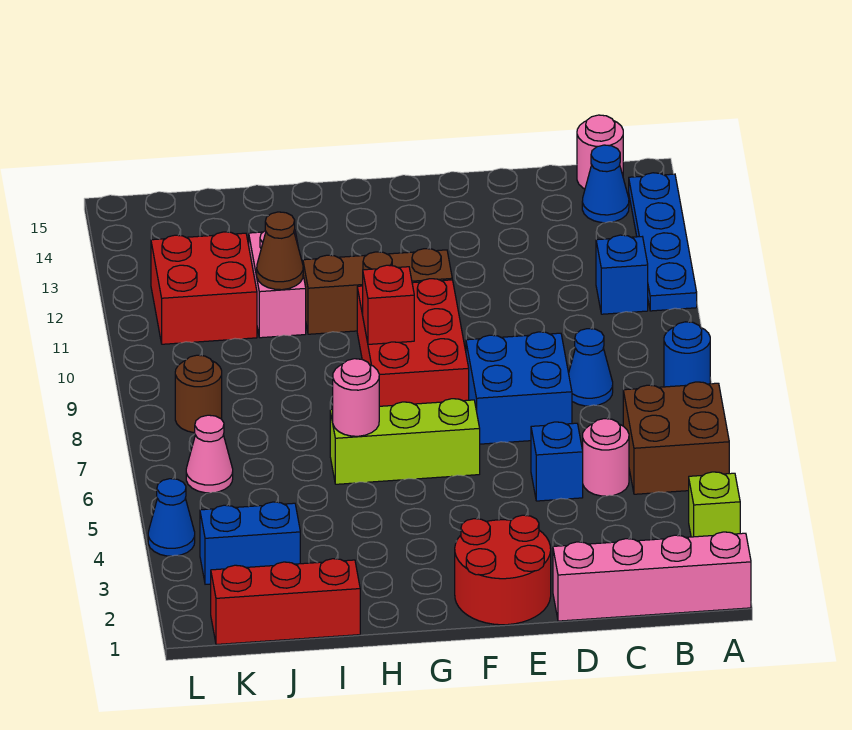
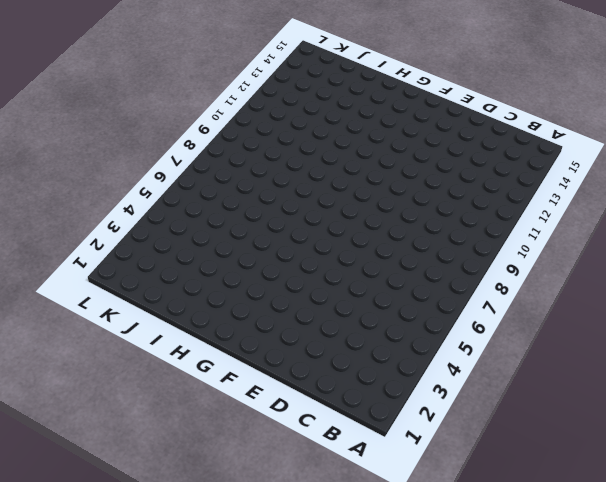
none -> pink brick A1:D1 level 1
none -> lime brick A3 level 1
none -> brown brick A5:B6 level 1

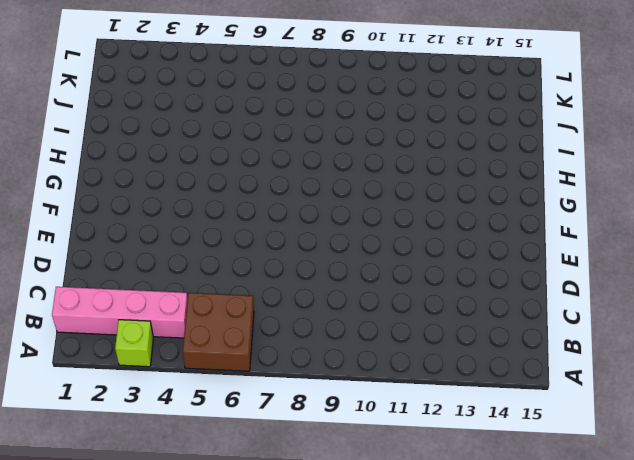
pink brick B1:B4 level 1 -> pink brick A1:D1 level 1
none -> blue round brick A8 level 1
none -> blue plate A11:A14 level 1
none -> blue brick B11 level 1

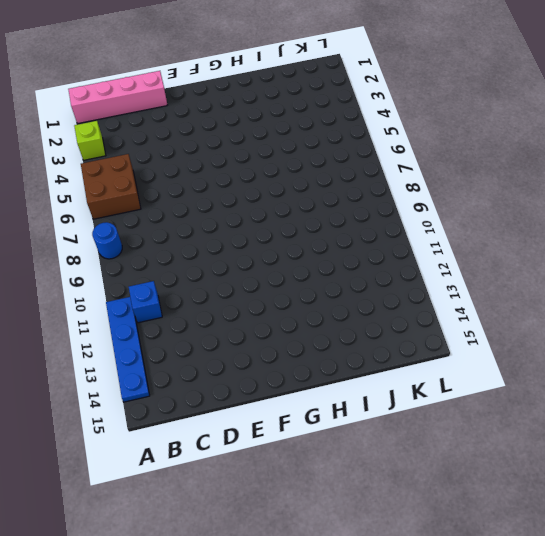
none -> blue cone B14 level 1
none -> pink round brick B15 level 1
none -> pink round brick C5 level 1

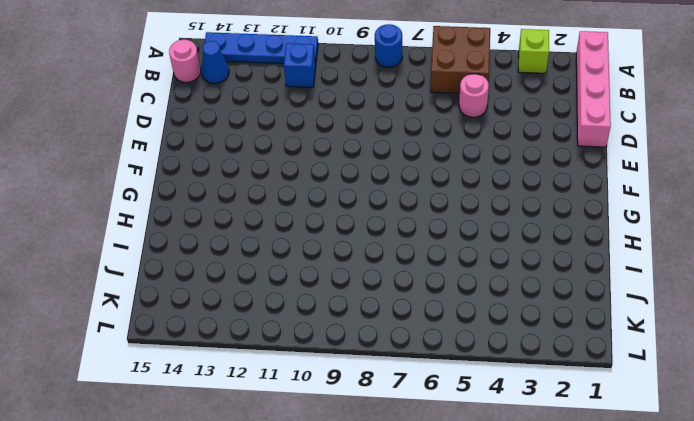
none -> blue cone C8 level 1
none -> blue brick D5 level 1
none -> blue brick D7:E8 level 1

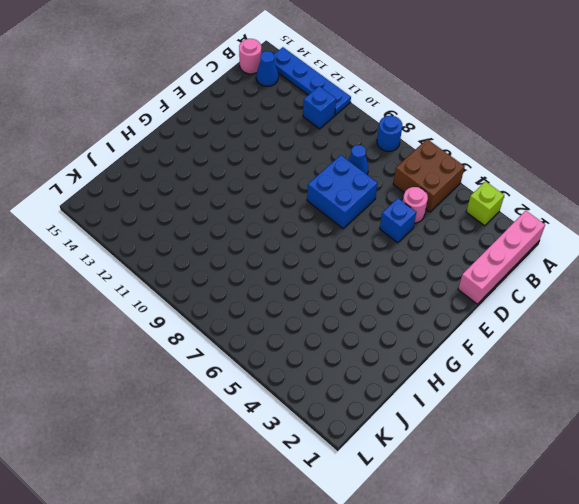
none -> red round brick E1:F2 level 1
none -> lime brick F6:H6 level 1
none -> red brick F8:G10 level 1

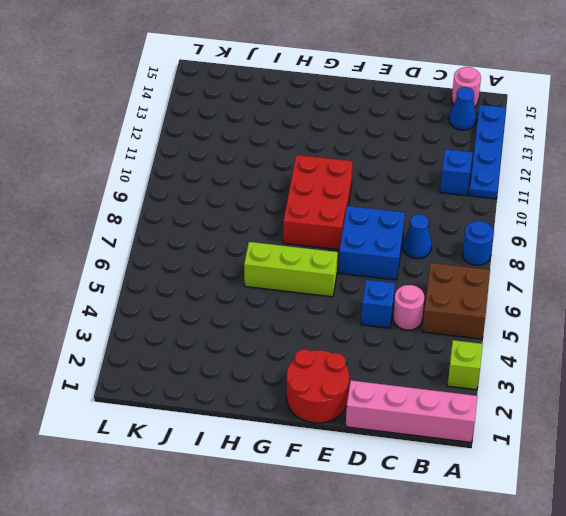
none -> brown brick F11:H11 level 1
none -> red brick I1:K1 level 1
none -> pink brick I11:I12 level 1

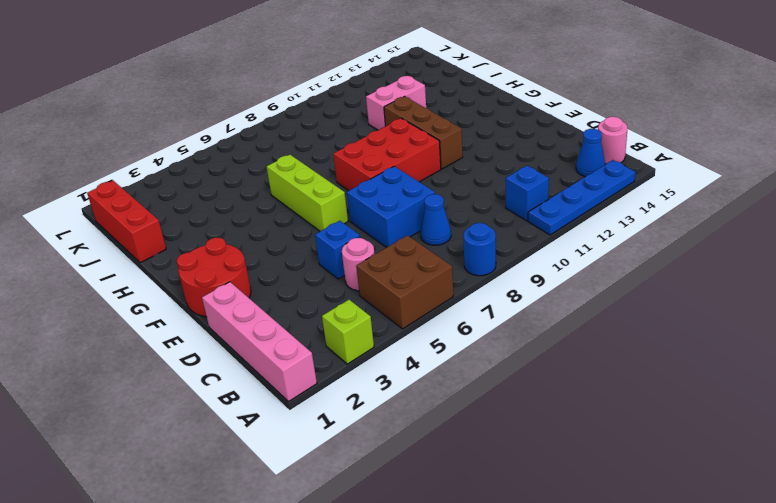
none -> blue brick J3:K3 level 1
none -> red brick J11:K12 level 1
none -> pink cone K6 level 1

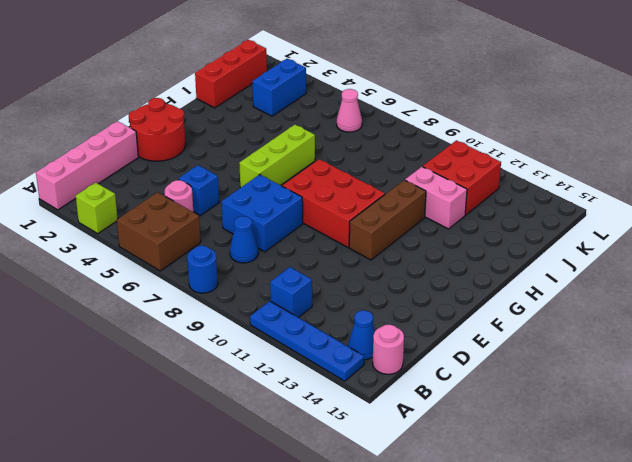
none -> brown round brick K8 level 1
none -> blue cone L4 level 1
none -> red brick G9 level 2

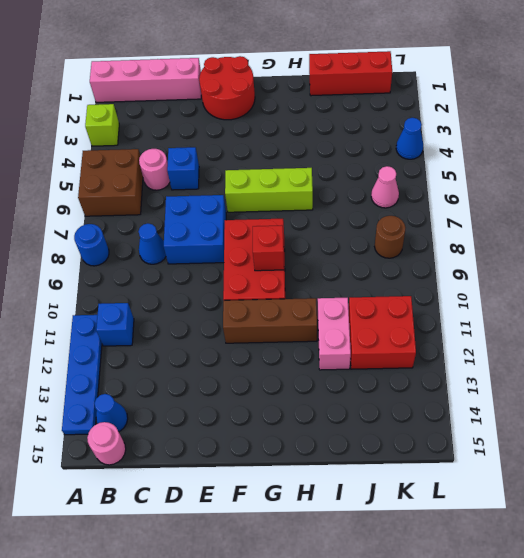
none -> blue brick J3:K3 level 1
none -> pink round brick H6 level 2
none -> brown cone I11 level 2

